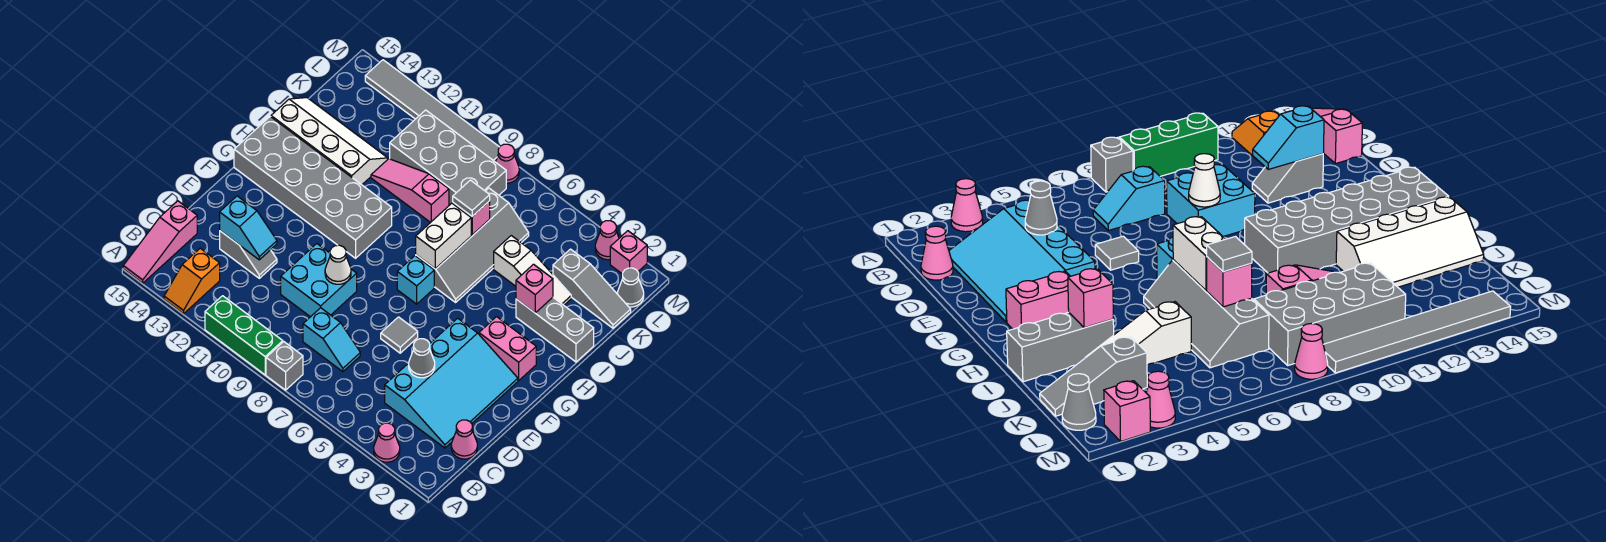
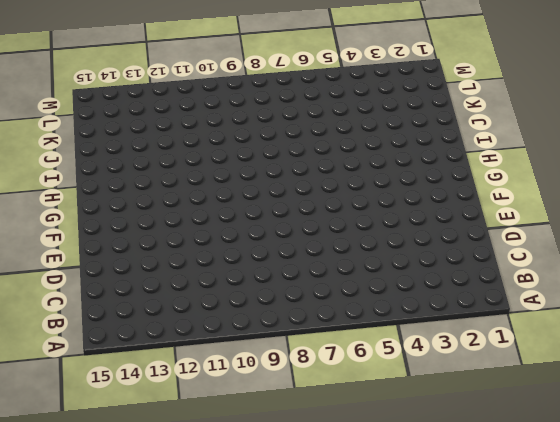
none -> pink cone A3 level 1
none -> grey brick A8 level 1
none -> green brick A9:A11 level 1
none -> orange slope A13:B13 level 1 top B

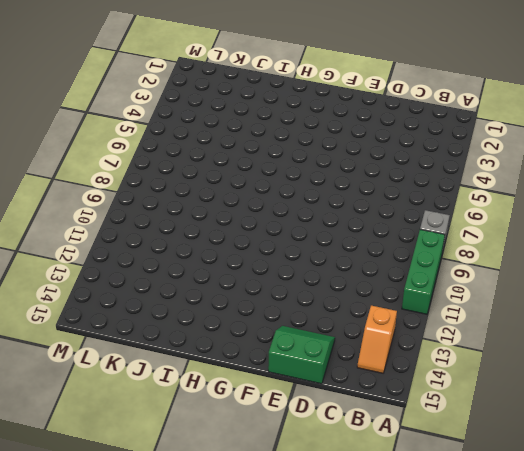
orange slope B13:B14 level 1 top 13 -> orange slope A13:B13 level 1 top B
green slope D14:E15 level 1 top 15 -> none
none -> pink cone A3 level 1
none -> pink slope A15:C15 level 1 top C
none -> pink cone C1 level 1
none -> cyan slope C2:F4 level 1 top 4

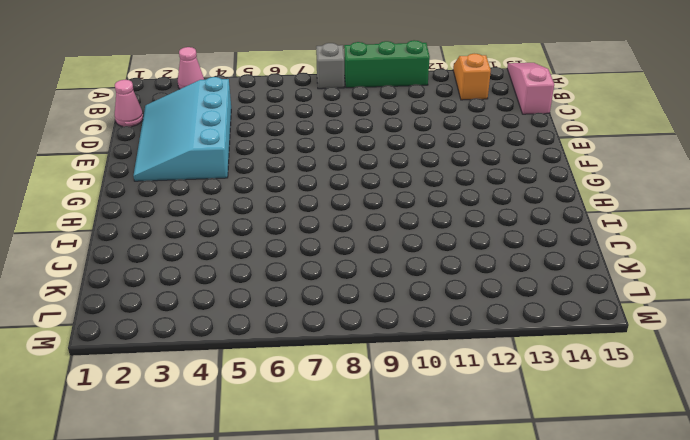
none -> cyan slope C7:C8 level 1 top 8
none -> cyan brick D9:E10 level 1
none -> grey slope D12:D13 level 1 top 13
none -> grey tile E6 level 1

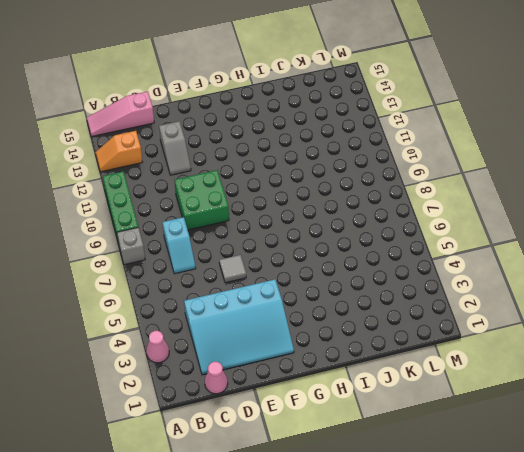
green brick D9:E10 level 1 -> cyan brick D9:E10 level 1
none -> pink brick G2:G3 level 1
none -> cyan brick G7 level 1
none -> grey brick G10:H15 level 1
none -> grey slope H6:K7 level 1 top 7

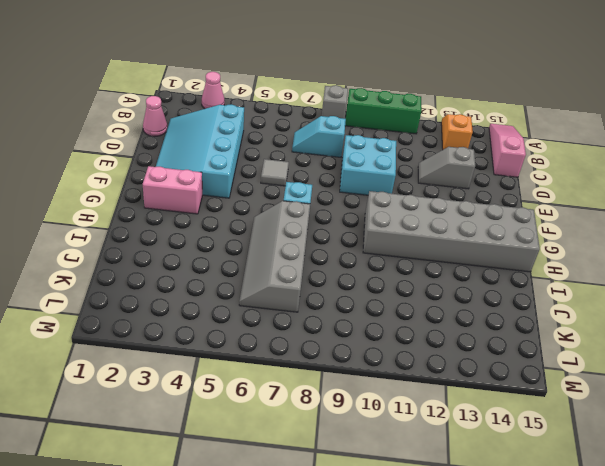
none -> grey brick I1:I3 level 1
none -> white slope I12:J15 level 1 top I
none -> white slope J3:J5 level 1 top 5
none -> pink slope J9:J11 level 1 top 9

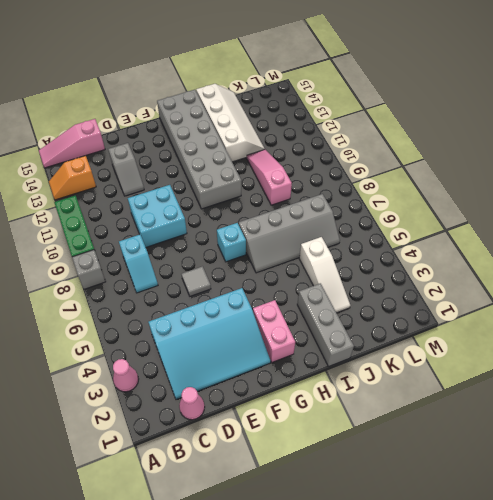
none -> grey slope K1:K3 level 1 top 3
none -> grey brick K8:L11 level 1
none -> grey cone L1 level 1
none -> pink brick M2 level 1

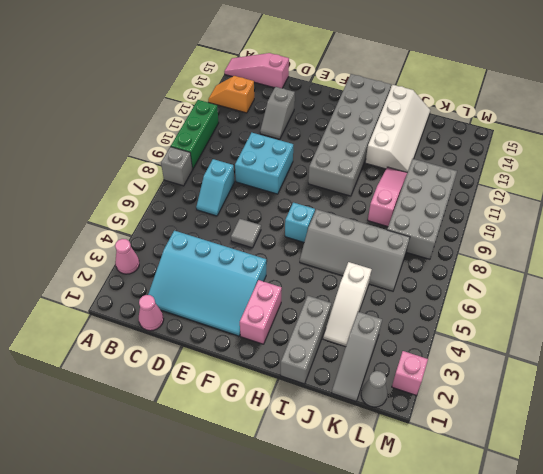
none -> pink cone M3 level 1
none -> pink cone M8 level 1
none -> grey tile M9:M14 level 1
none -> grey cone D4 level 2

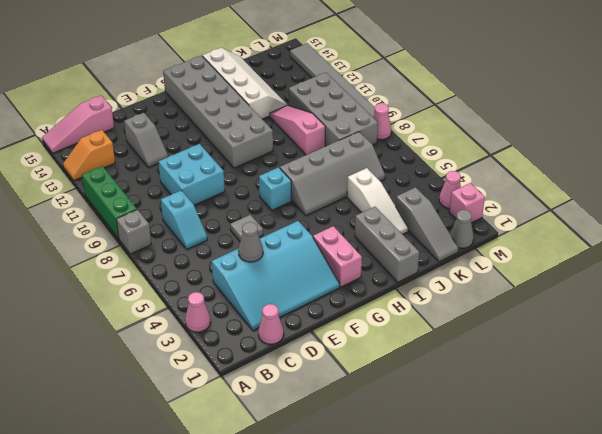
none -> cyan slope D12:D13 level 2 top 13
none -> white cone E9 level 2
none -> white brick H7:I7 level 2
none -> pink brick I3 level 2

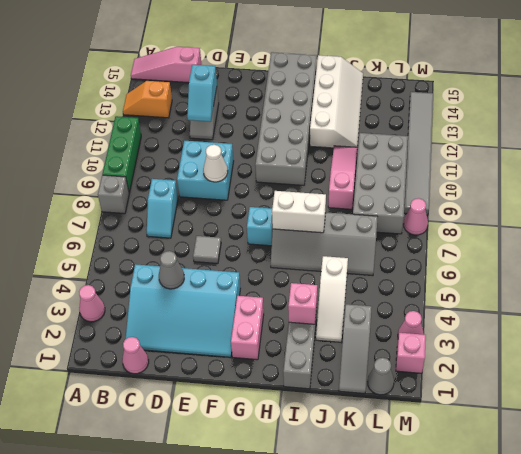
none -> pink brick J7 level 2
none -> grey tile J7 level 3

